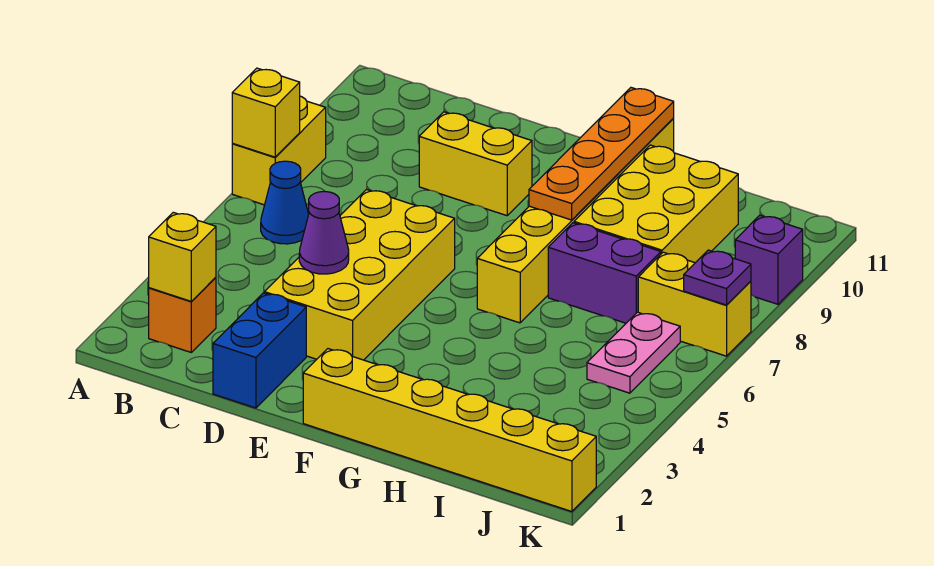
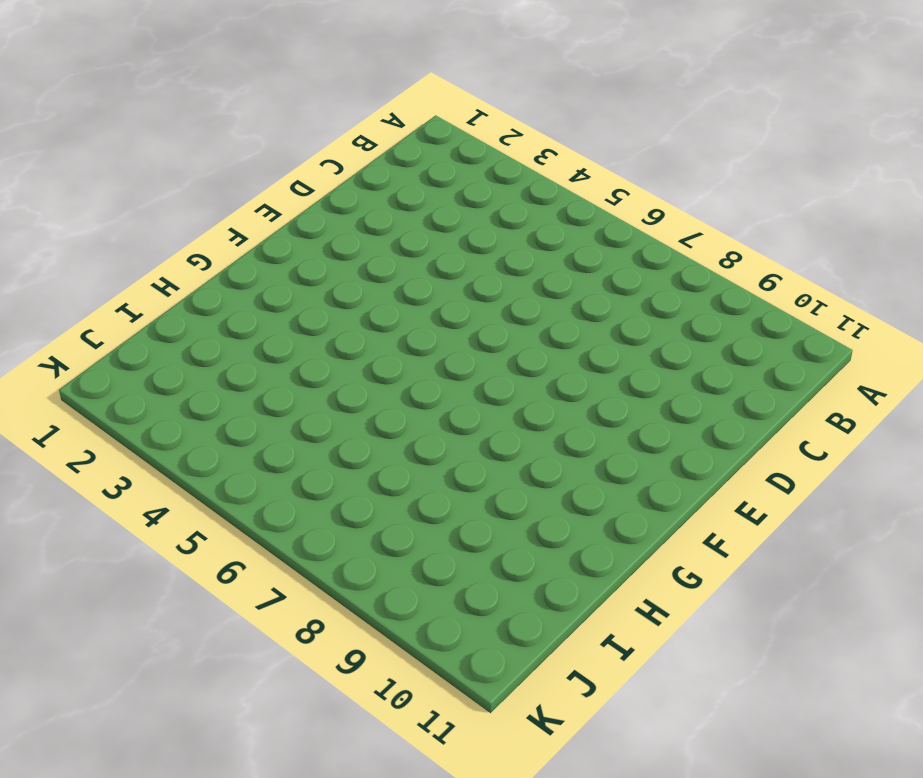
none -> yellow brick A7:A8 level 1
none -> orange brick B2 level 1
none -> blue cone B6 level 1

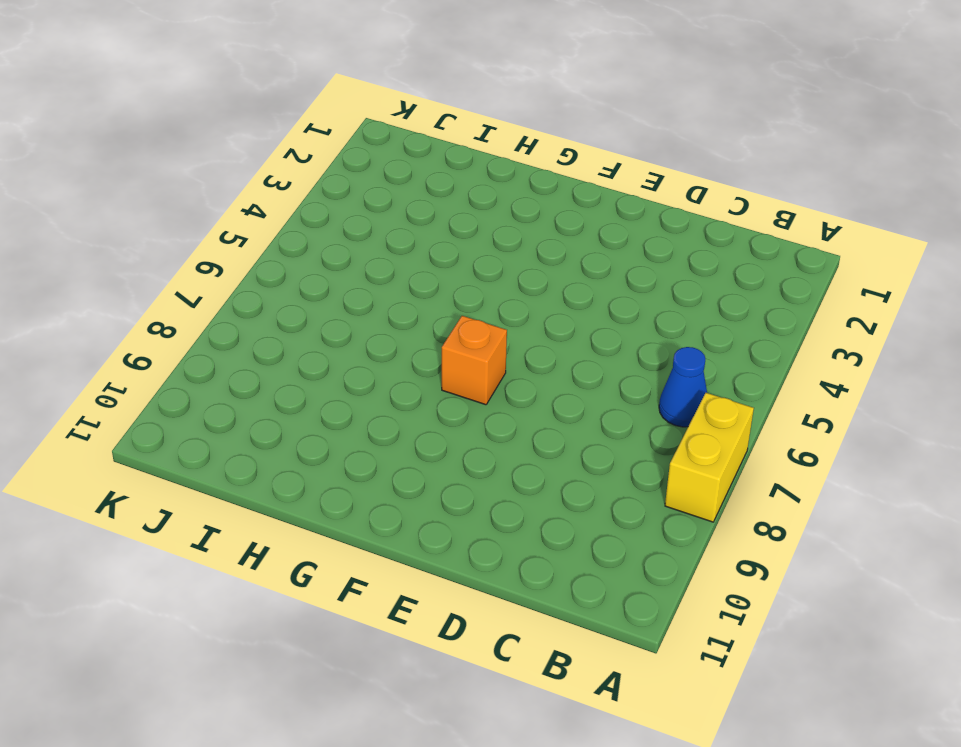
orange brick F7 level 1 -> orange brick B2 level 1
none -> blue brick D1:D2 level 1
none -> yellow brick D3:E6 level 1
none -> yellow brick D9:E9 level 1

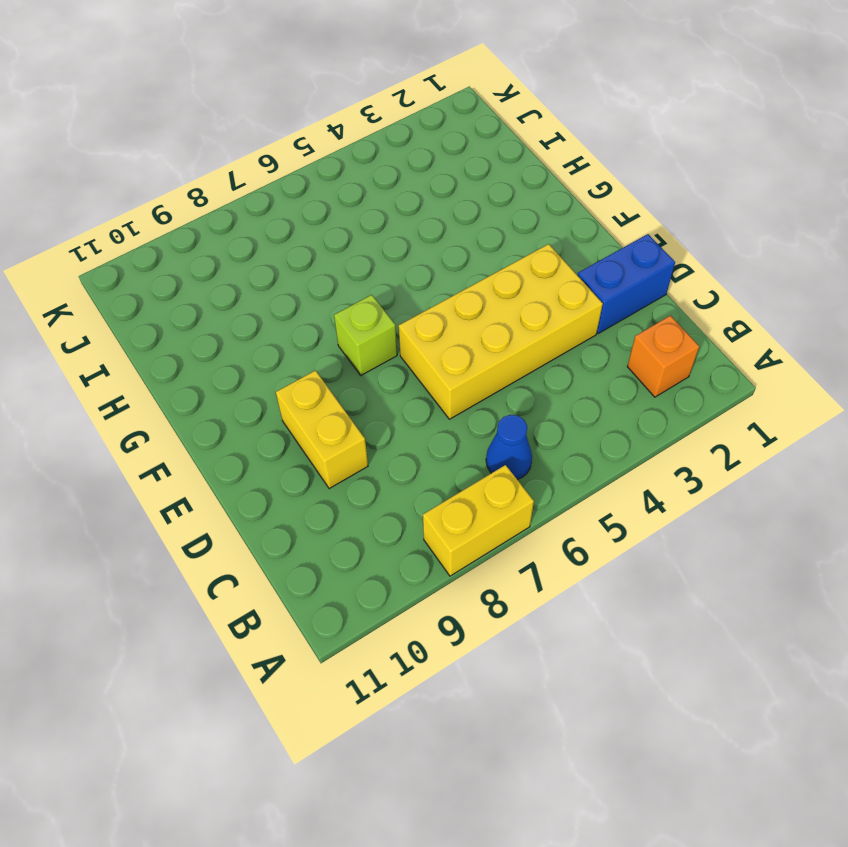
lime brick F7 level 1 -> none
none -> yellow brick F1:K1 level 1
none -> yellow brick G6:G11 level 1
none -> purple brick H7:I7 level 1

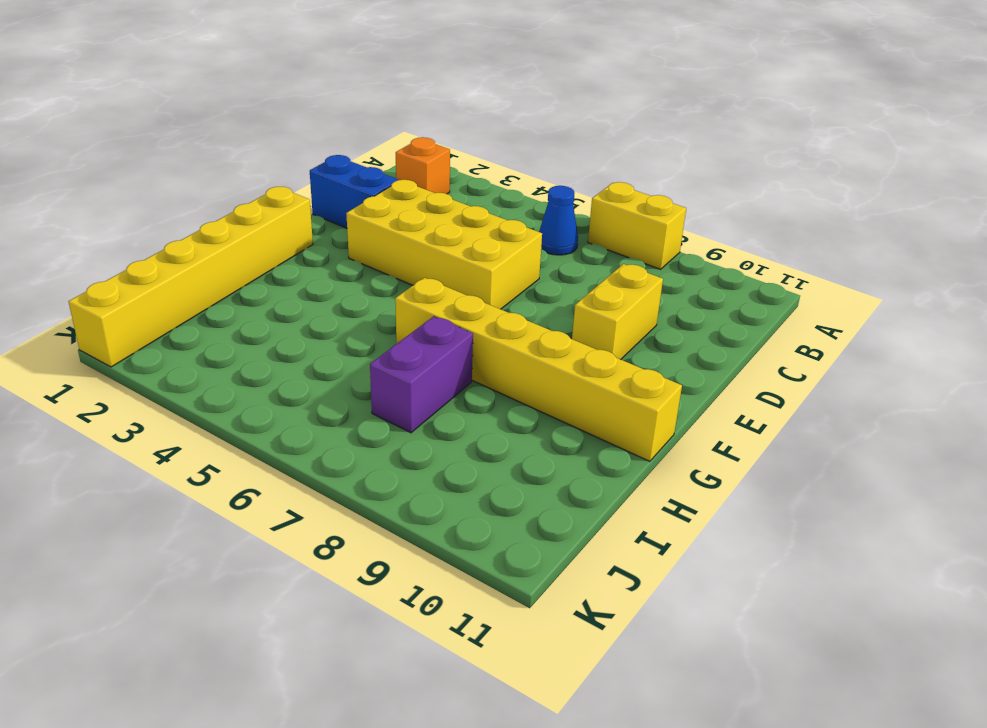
none -> yellow brick H8:I10 level 1
none -> pink plate J5:J6 level 1
none -> yellow brick J7:K7 level 1

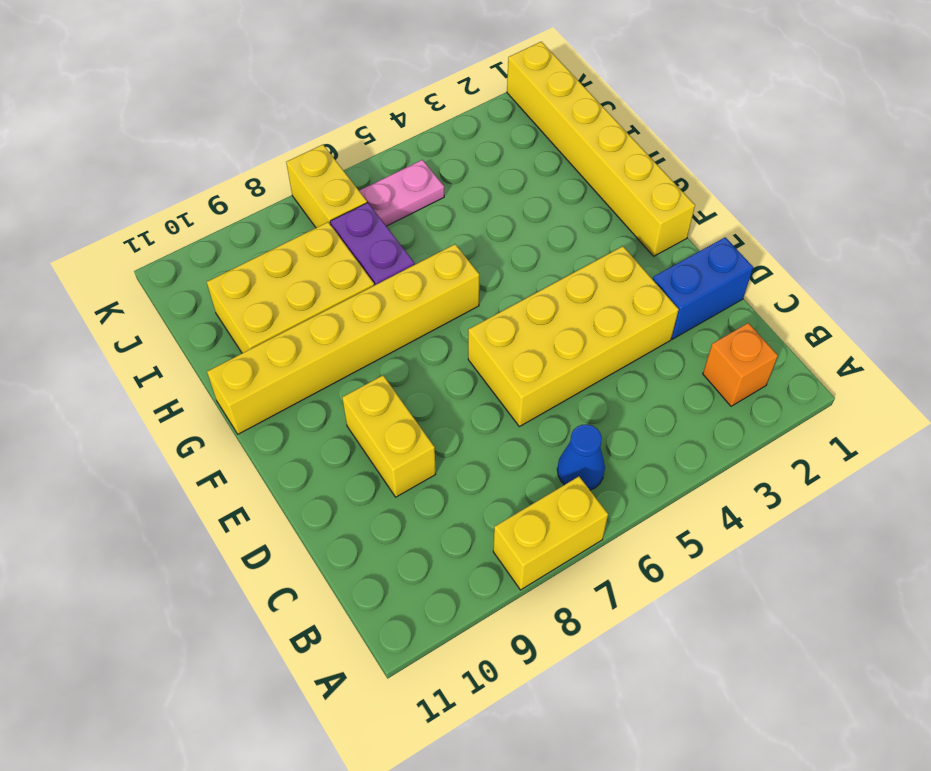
none -> purple brick K9 level 1
none -> yellow brick A7 level 2
none -> yellow brick B2 level 2

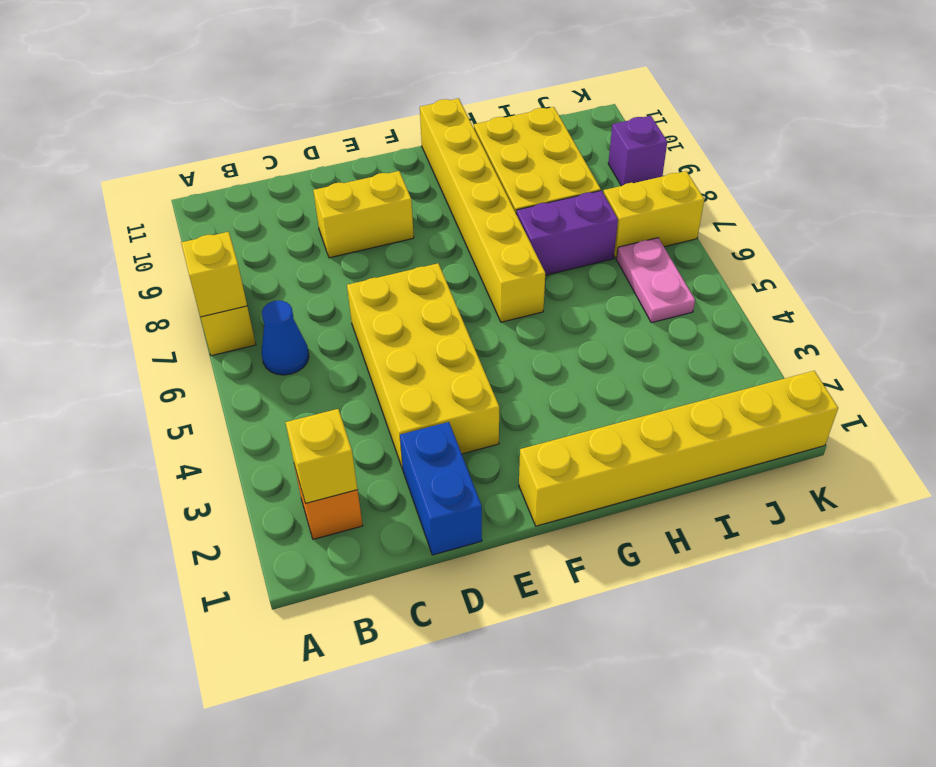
none -> purple cone D4 level 2
none -> orange plate G8:G11 level 2
none -> purple plate K7 level 2

